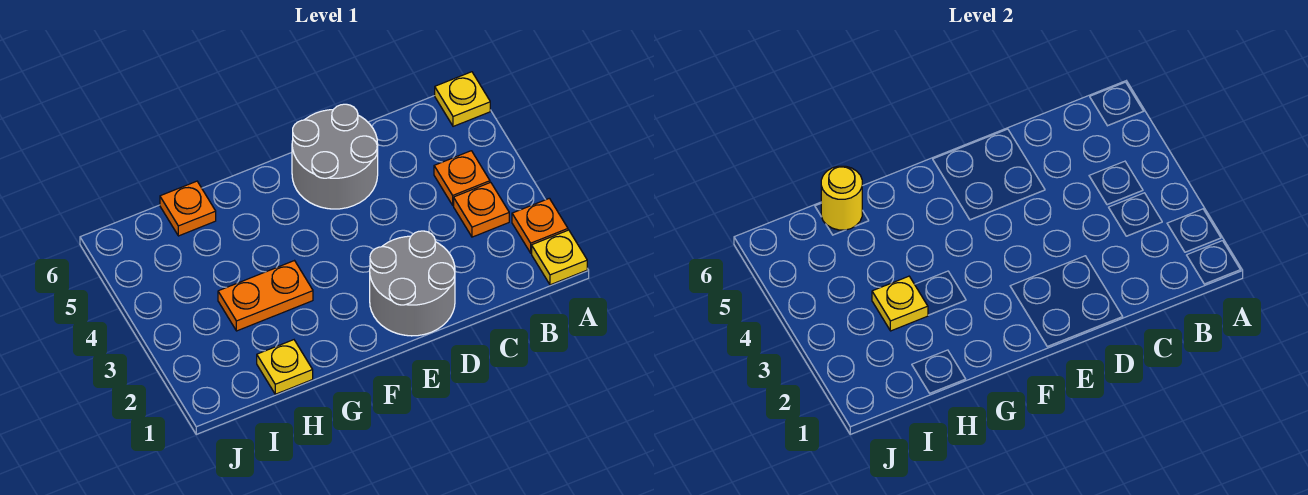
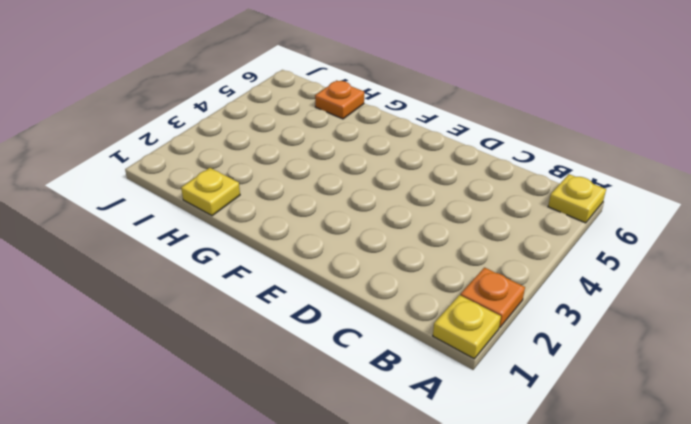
none -> orange plate B3 level 1
none -> orange plate B4 level 1
none -> grey round brick D1:E2 level 1

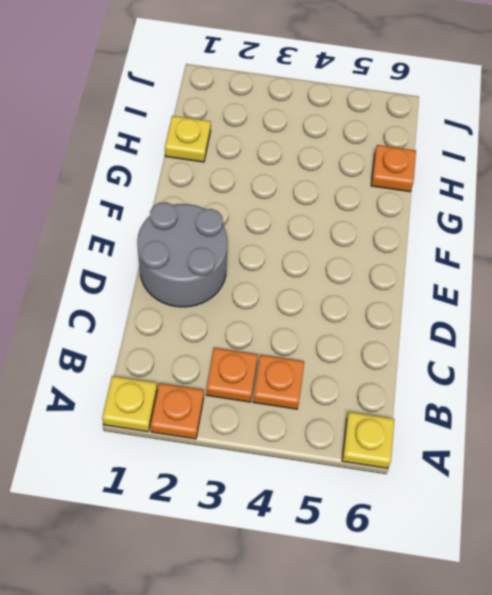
none -> grey round brick D5:E6 level 1
none -> orange plate G3:H3 level 1
none -> yellow plate H3 level 2

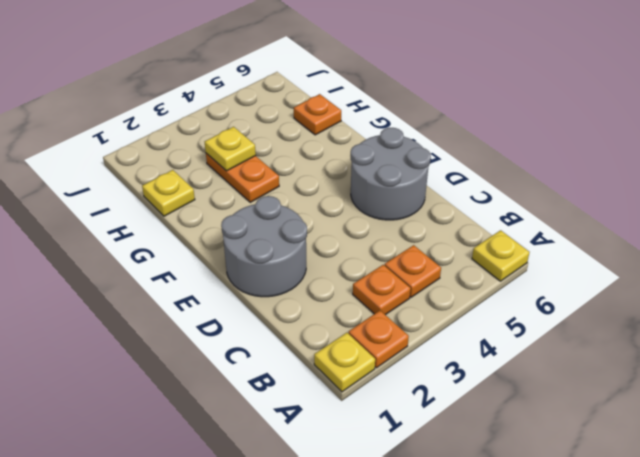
none -> yellow round brick H6 level 2

